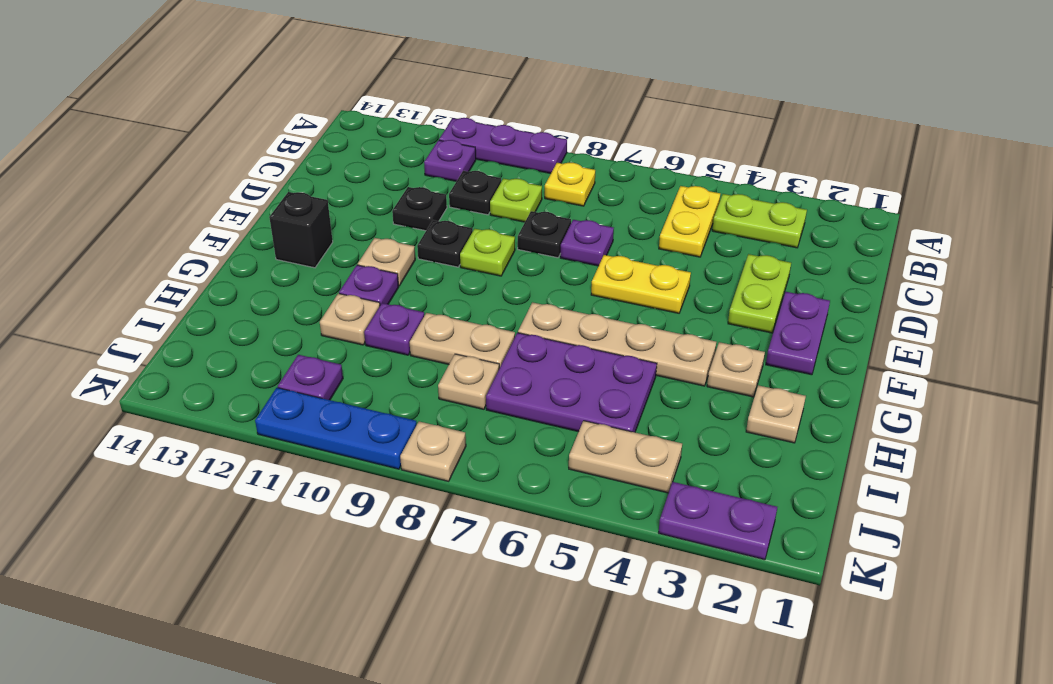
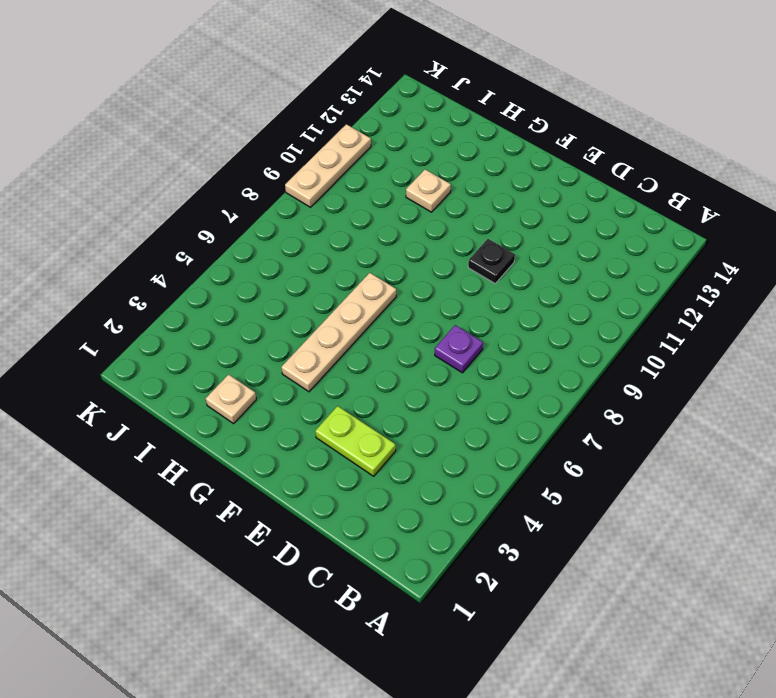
tan plate K9:K11 level 1 -> blue plate K9:K11 level 1
none -> purple plate A9:A11 level 1
none -> lime plate B3:B4 level 1
none -> yellow plate B5:C5 level 1
none -> yellow plate B8 level 1

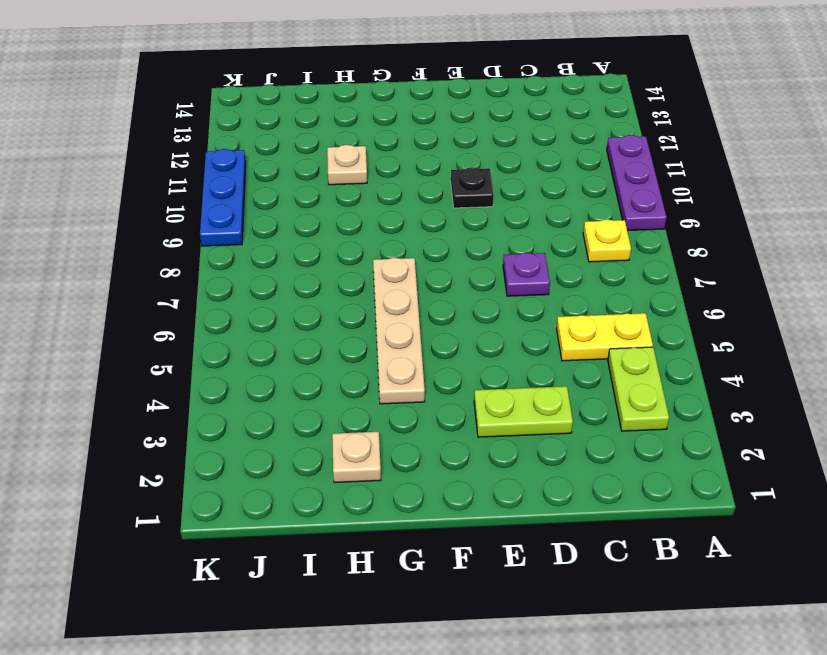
none -> purple plate B11 level 1
none -> lime plate C9 level 1
none -> black plate C10 level 1
none -> black plate D8 level 1

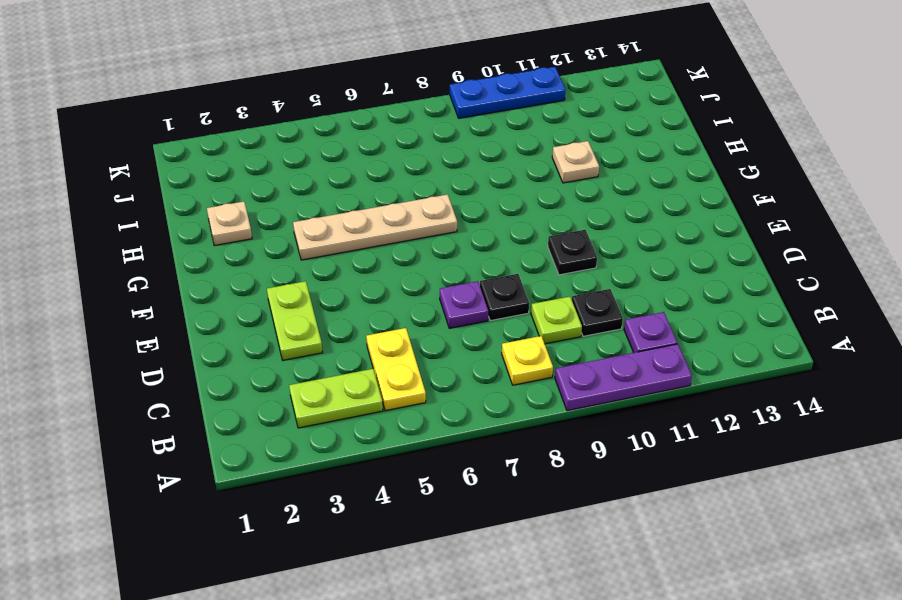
none -> black plate D11 level 1
none -> purple plate E2:F2 level 1
none -> yellow plate E5:E6 level 1
none -> lime plate E9 level 1

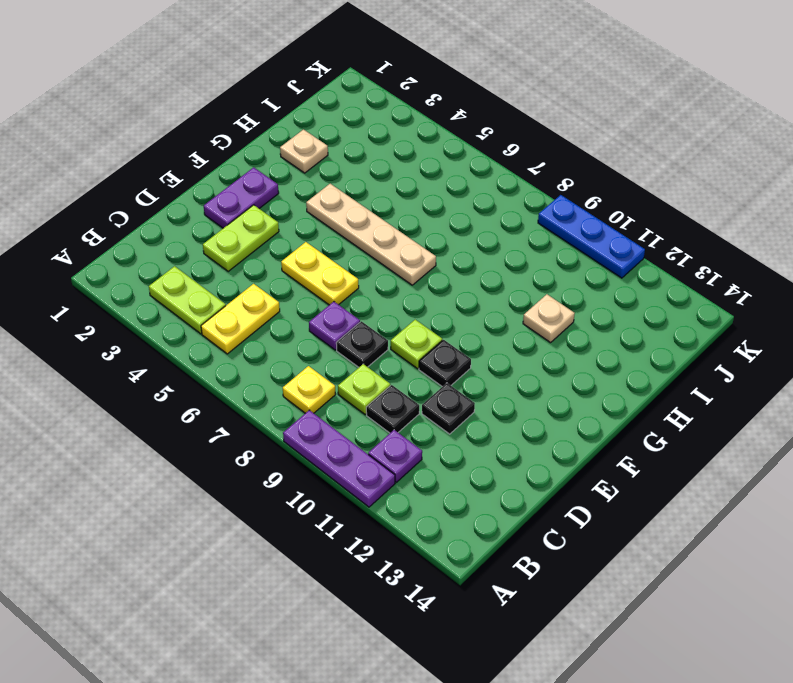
none -> tan plate F11 level 1
none -> black brick F13 level 1
none -> tan plate G3 level 1
none -> purple plate G11 level 1

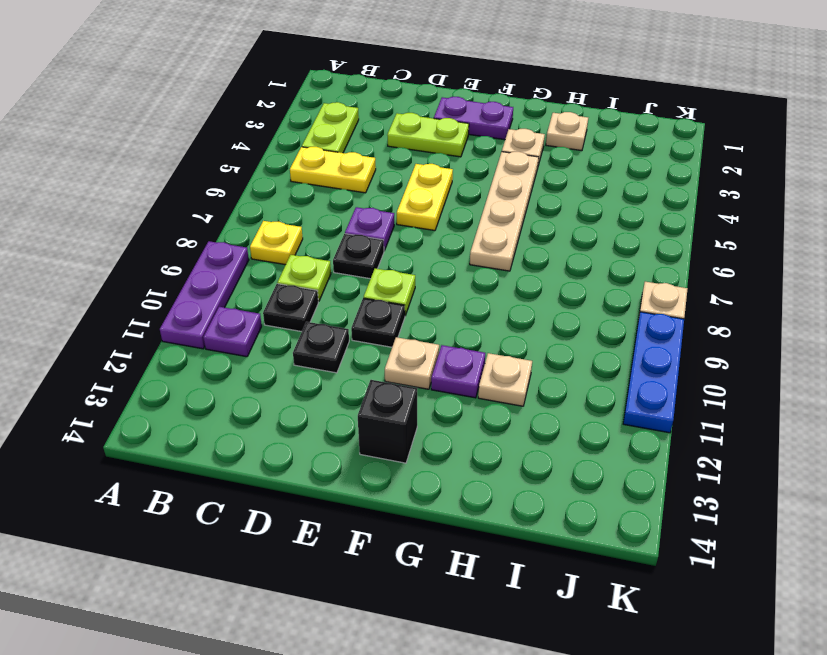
none -> purple plate H5:I7 level 1
none -> tan plate H8:H9 level 1
none -> purple plate H10 level 1
none -> tan plate I8 level 1

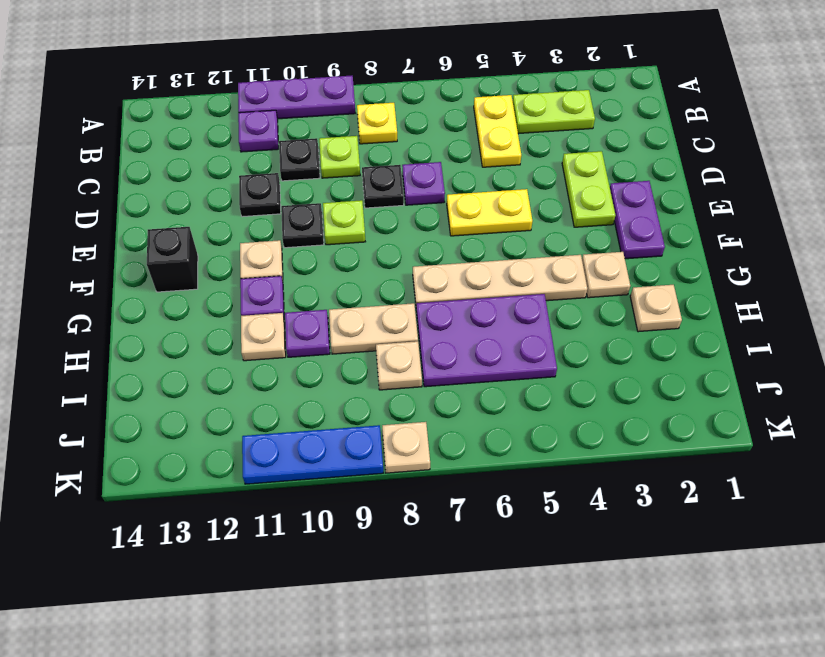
none -> tan plate J4:J5 level 1
none -> purple plate J11 level 1
none -> purple plate K2:K3 level 1

